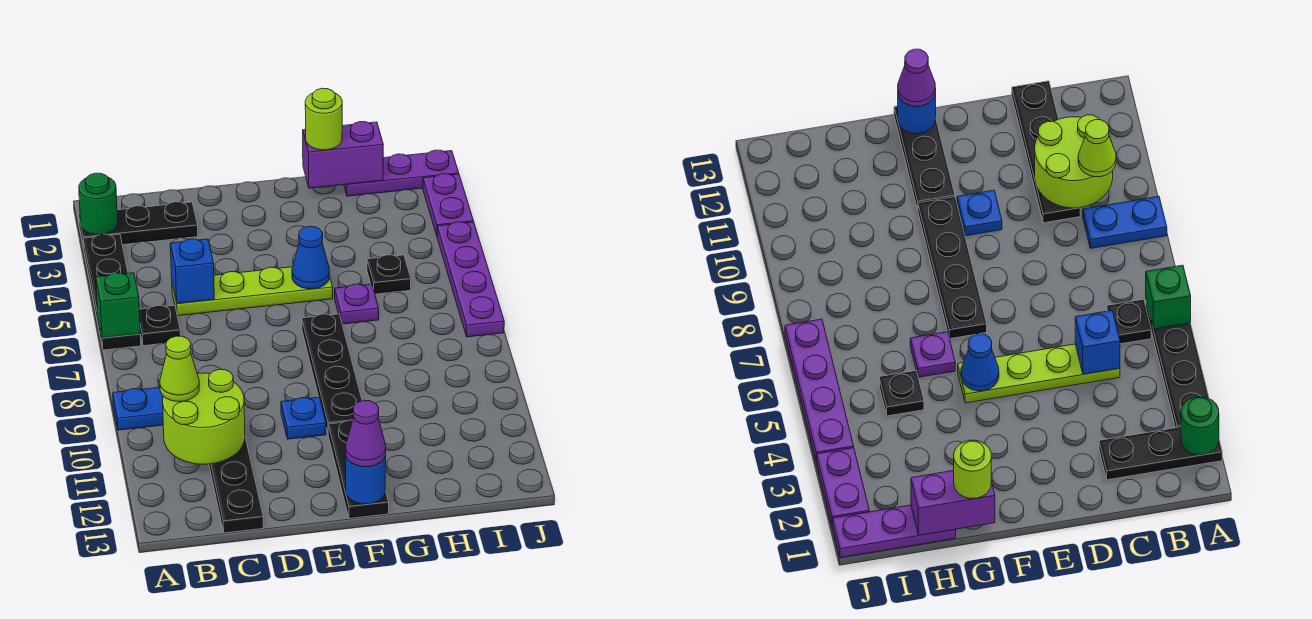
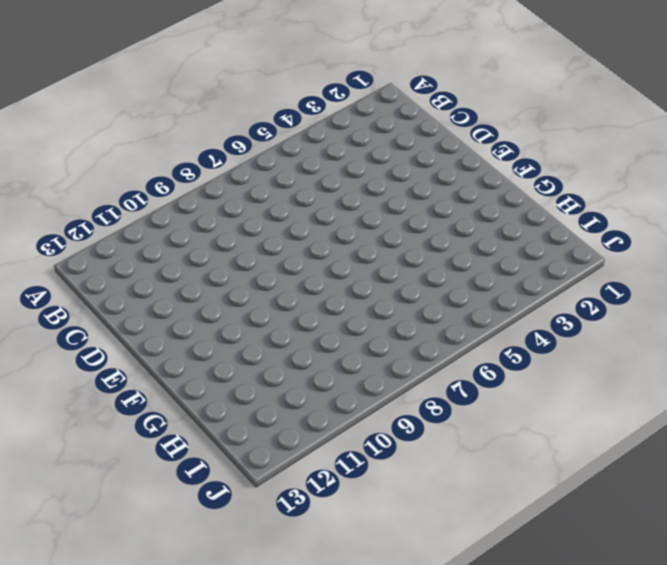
none -> black plate A2:C2 level 1
none -> black plate A3:A6 level 1
none -> blue plate A9:B9 level 1

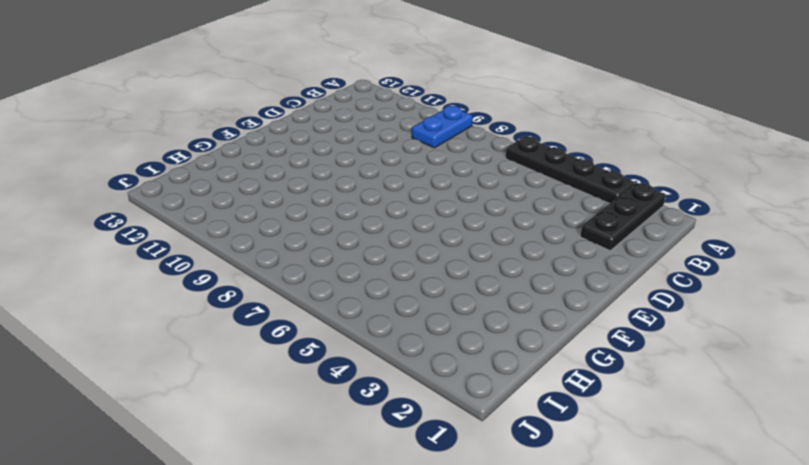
none -> black plate B6 level 1
none -> lime plate C5:F5 level 1
none -> black plate C10:C13 level 1

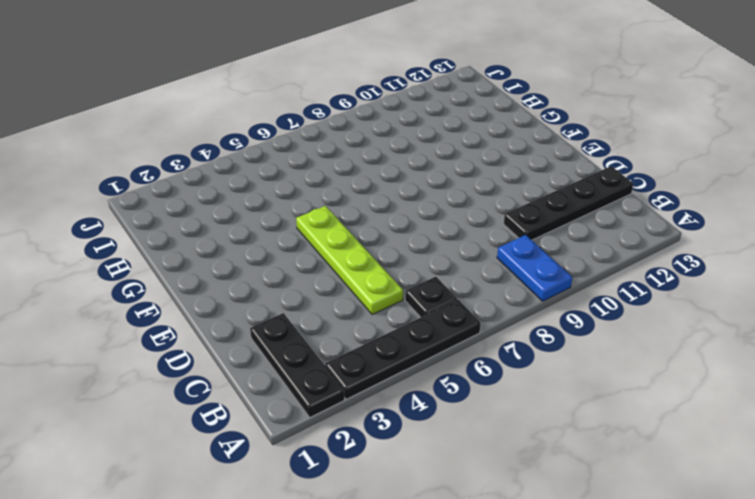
none -> blue plate E10 level 1
none -> black plate F7:F10 level 1
none -> black plate F11:F13 level 1

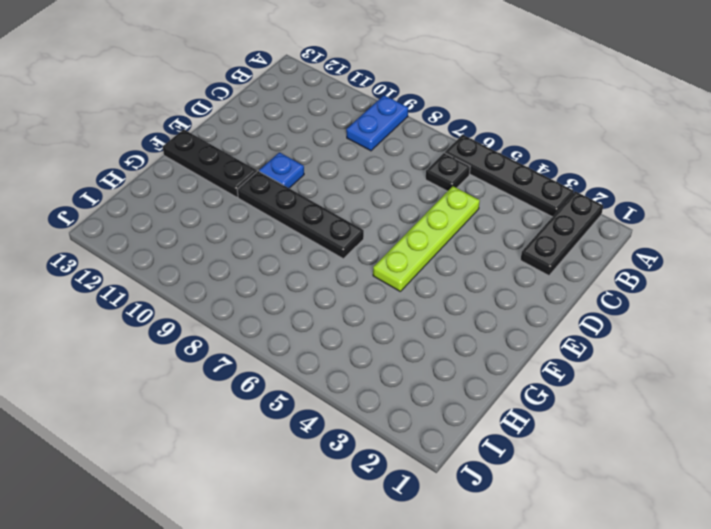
none -> black plate C10:C13 level 1
none -> purple plate G6 level 1
none -> purple plate H1:J1 level 1

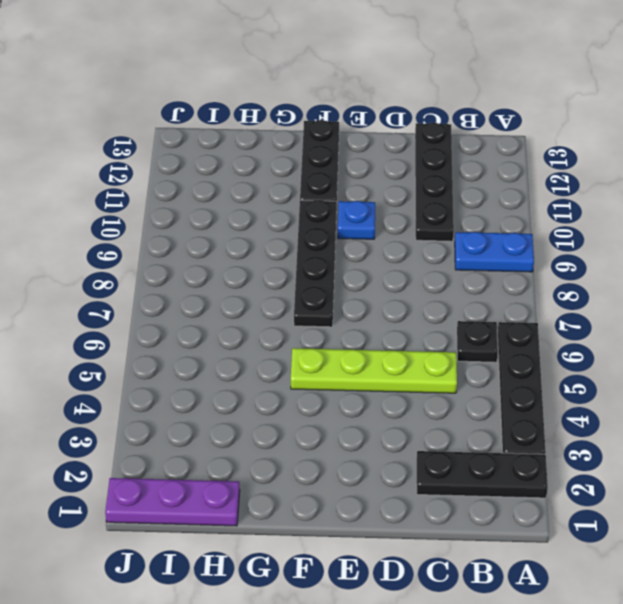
none -> purple plate G6 level 1
none -> black plate H5 level 1
none -> purple plate J2:J3 level 1

